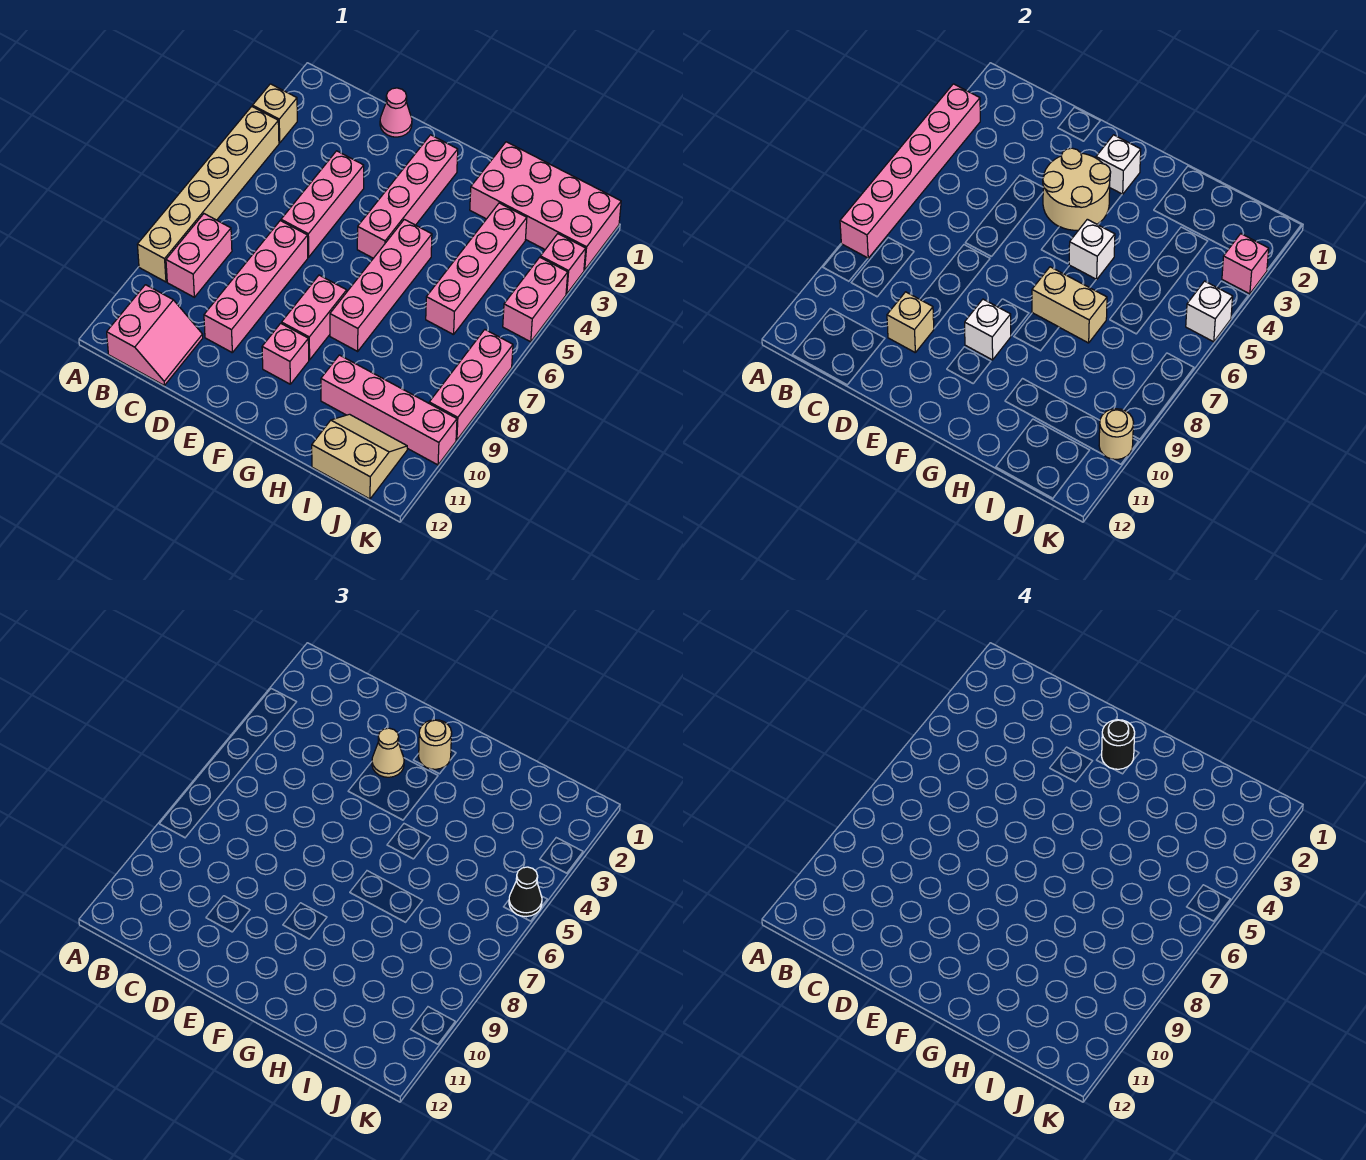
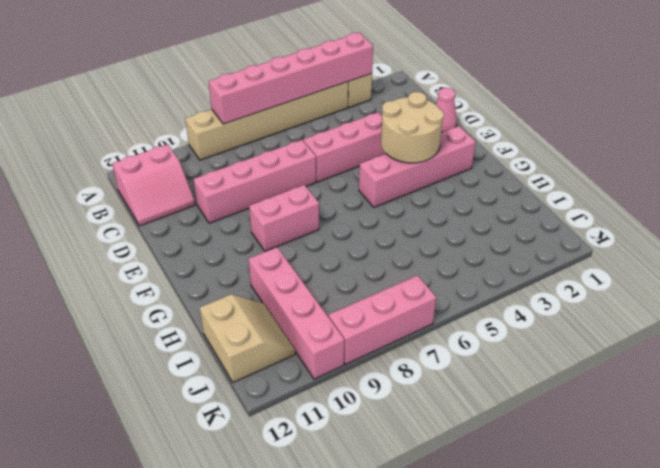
none -> pink brick B8:B9 level 1
none -> pink brick F10 level 1
none -> pink brick G5:G8 level 1
none -> pink brick H1:K2 level 1

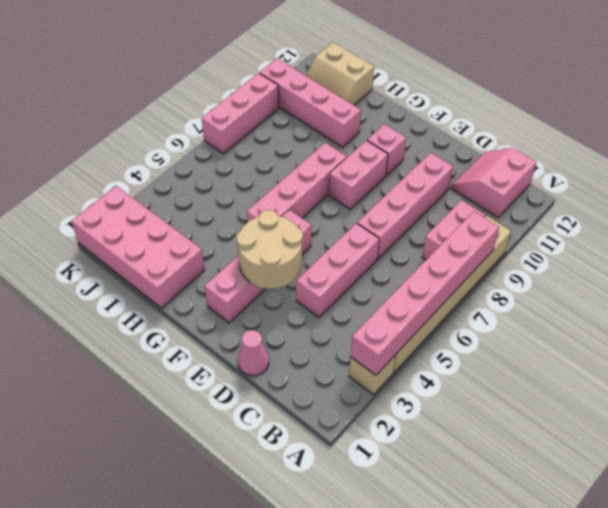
none -> pink brick I3:I6 level 1
none -> pink brick K3 level 1
none -> pink brick K4:K5 level 1
none -> tan brick D10 level 2

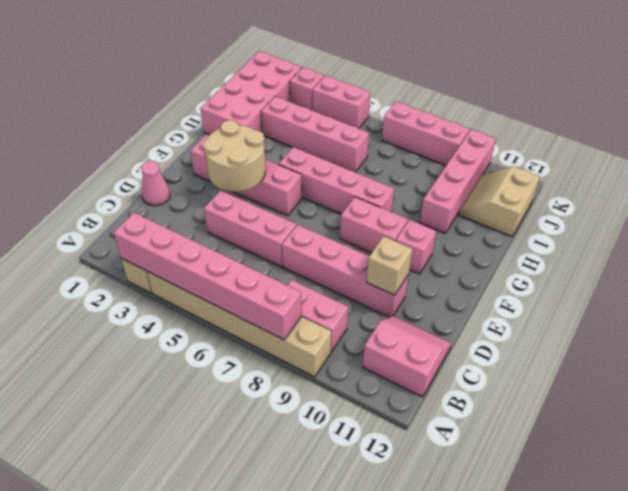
none -> white brick F2 level 2
none -> white brick F9 level 2
none -> white brick G5 level 2
none -> tan brick G7:H7 level 2

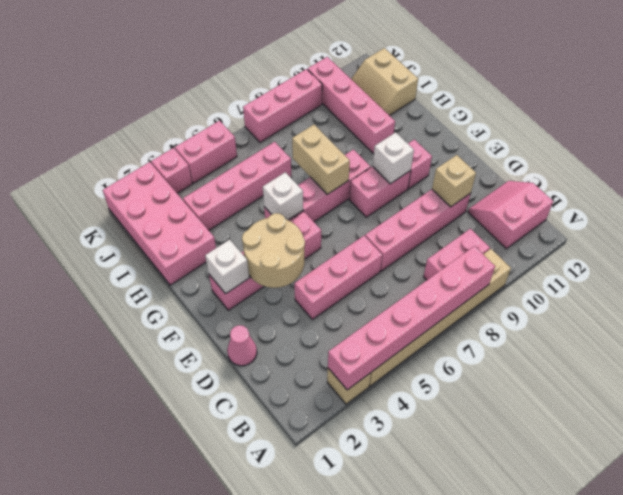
none -> pink brick K3 level 2
none -> white brick K5 level 2
none -> tan round brick K10 level 2
none -> tan cone E3 level 3

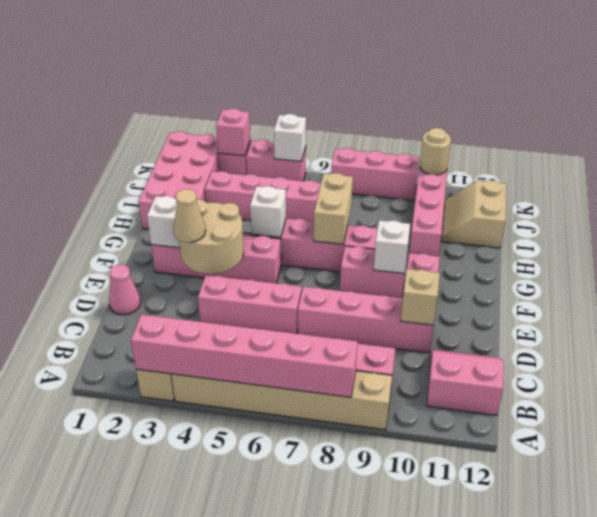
none -> tan round brick F2 level 3
none -> black cone K5 level 3
none -> black round brick F2 level 4

